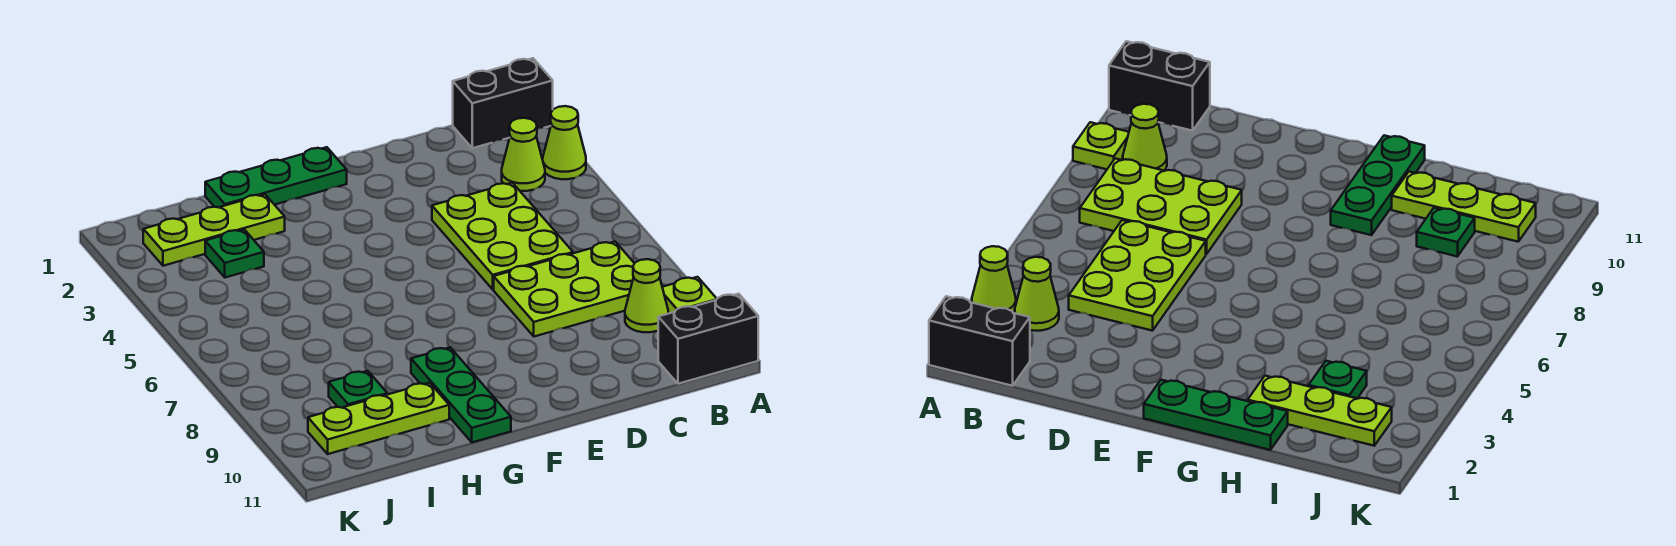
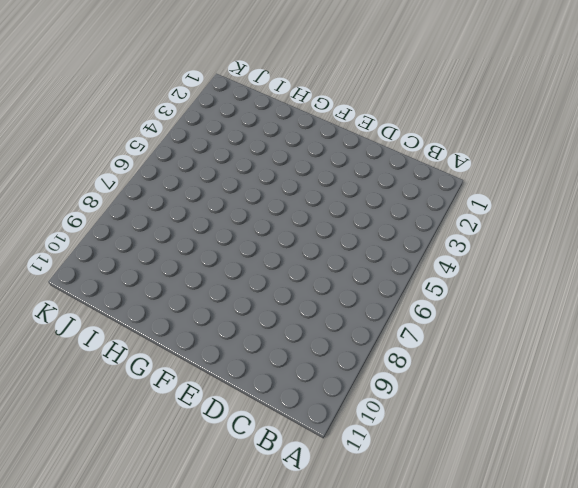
none -> black brick A1:B1 level 1
none -> lime cone A3 level 1
none -> lime plate A9 level 1

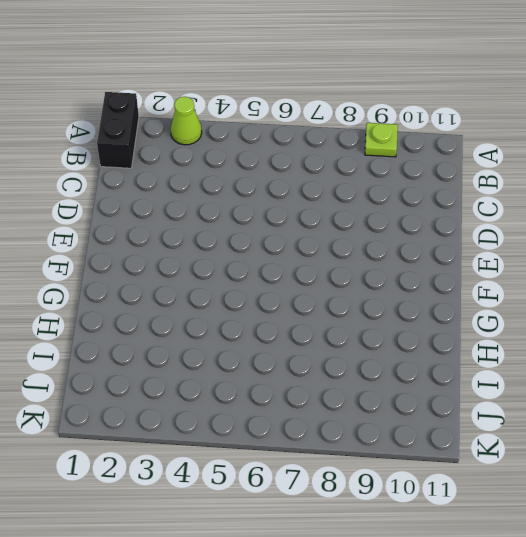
none -> black brick A11:B11 level 1
none -> lime cone B3 level 1
none -> lime plate B7:D8 level 1

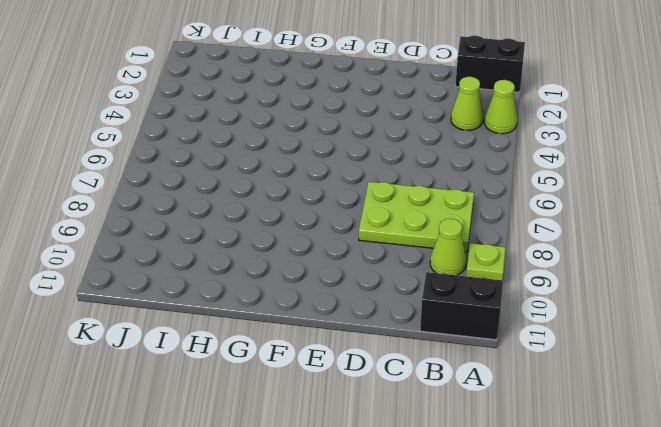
none -> lime plate C4:D6 level 1
none -> green plate F1:H1 level 1
none -> green plate G9:G11 level 1

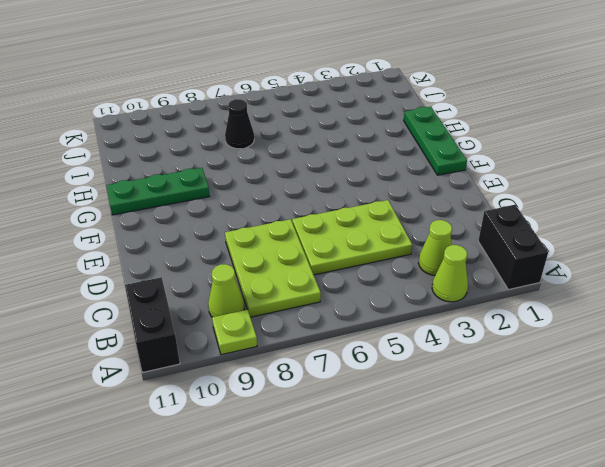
black cone I7 level 1 -> none
none -> lime plate H2:J2 level 1
none -> lime plate H10:J10 level 1
none -> green plate I3 level 1

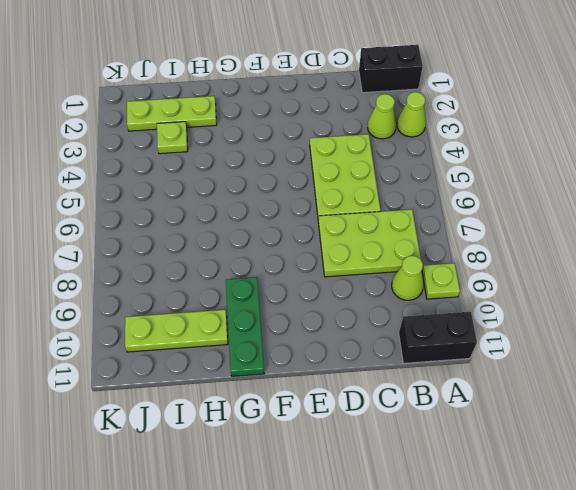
lime plate I3 level 1 -> green plate I3 level 1
none -> green plate F1:H1 level 1
none -> green plate I9 level 1

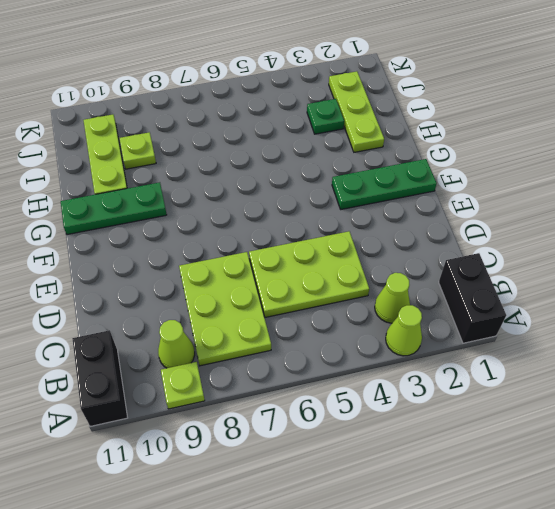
green plate F1:F3 level 1 -> green plate F1:H1 level 1
lime plate I9 level 1 -> green plate I9 level 1

